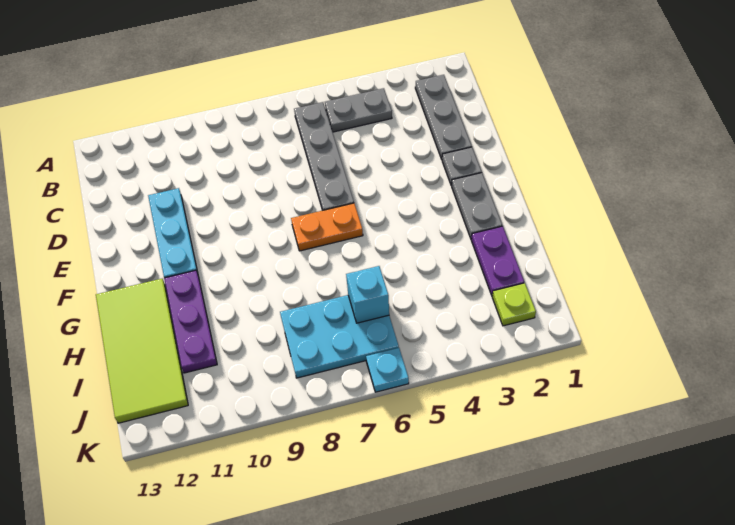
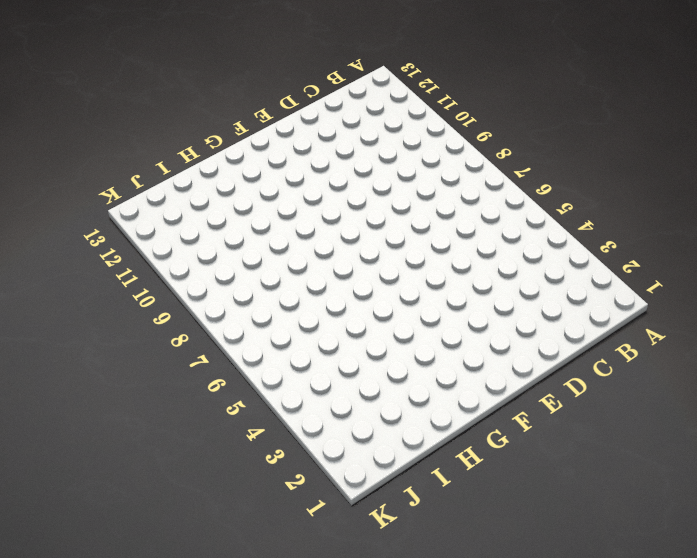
none -> grey plate B2:D2 level 1
none -> grey plate B4:B5 level 1
none -> grey plate B6:E6 level 1

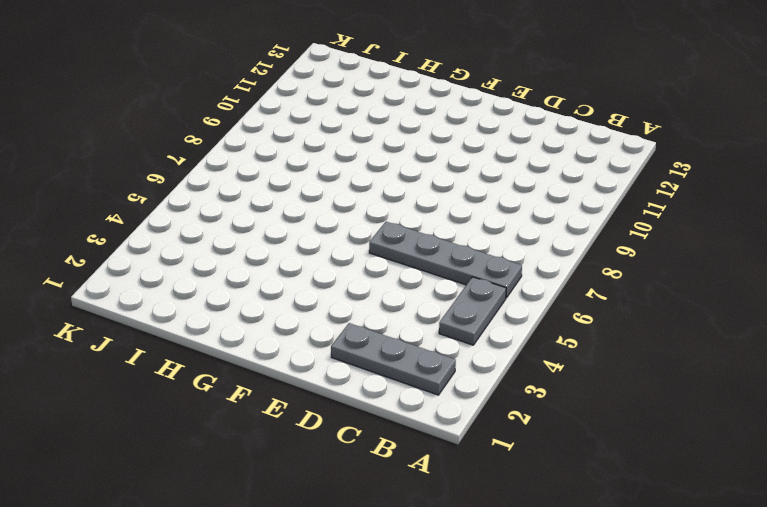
none -> cyan plate D11:F11 level 1
none -> grey plate E2 level 1
none -> grey plate F2:G2 level 1

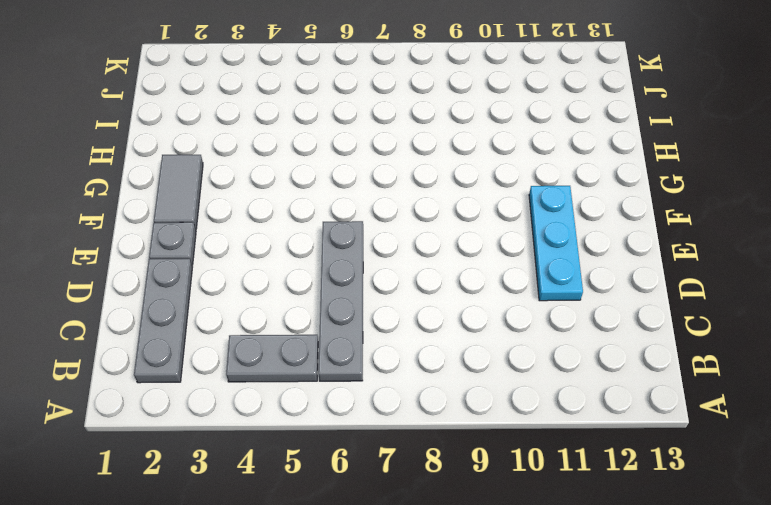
grey tile F2:G2 level 1 -> grey plate F2:G2 level 1
none -> orange plate F6:F7 level 1
none -> purple plate G11:I11 level 1
none -> lime tile G12:J13 level 1

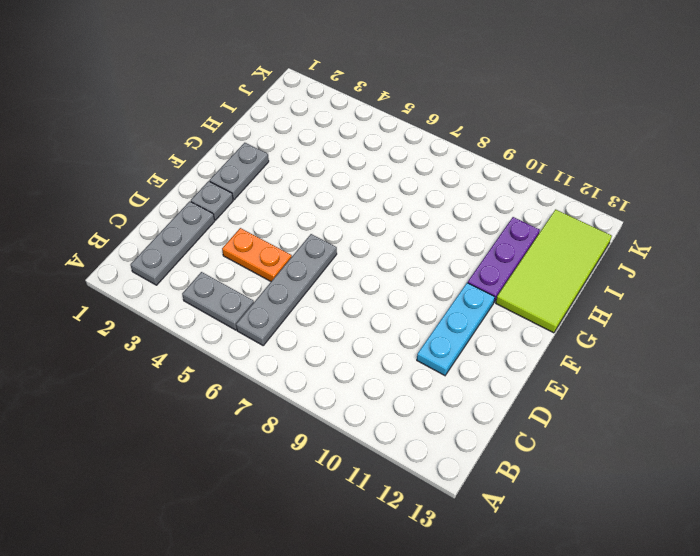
orange plate D4:D5 level 1 -> orange plate F6:F7 level 1
none -> purple plate H2:I2 level 1
none -> cyan plate I6:J8 level 1
none -> lime plate J2 level 1

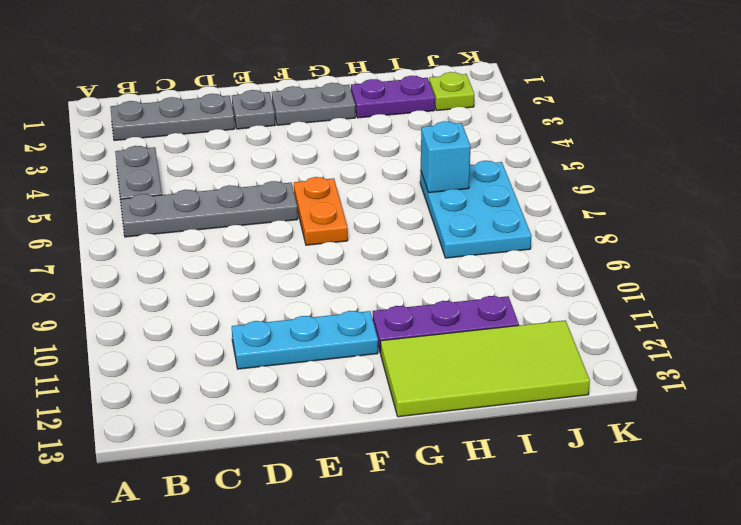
none -> cyan plate K6 level 1

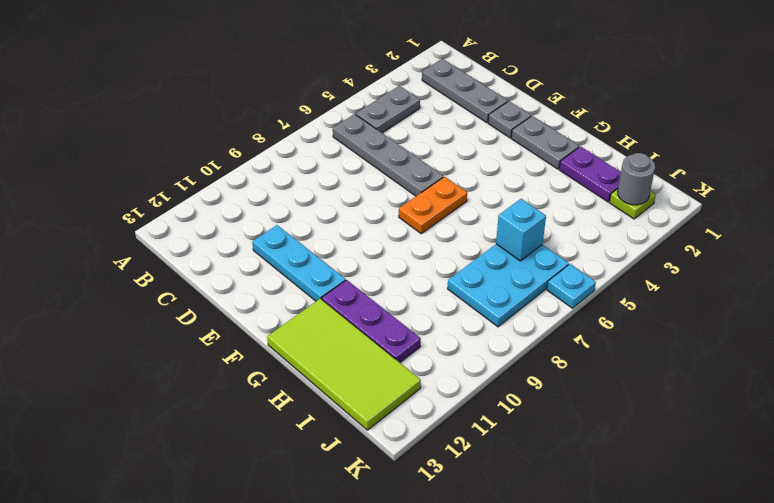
grey round brick J2 level 2 -> none

